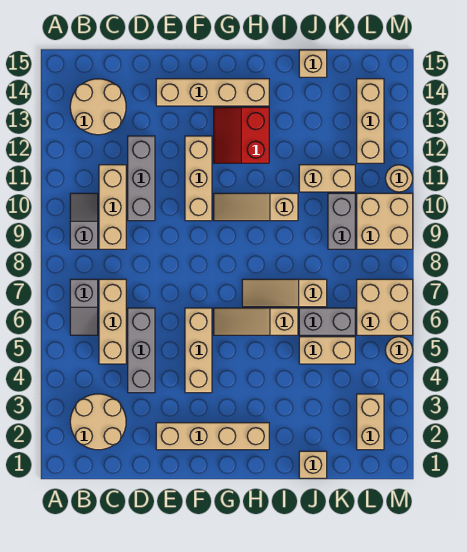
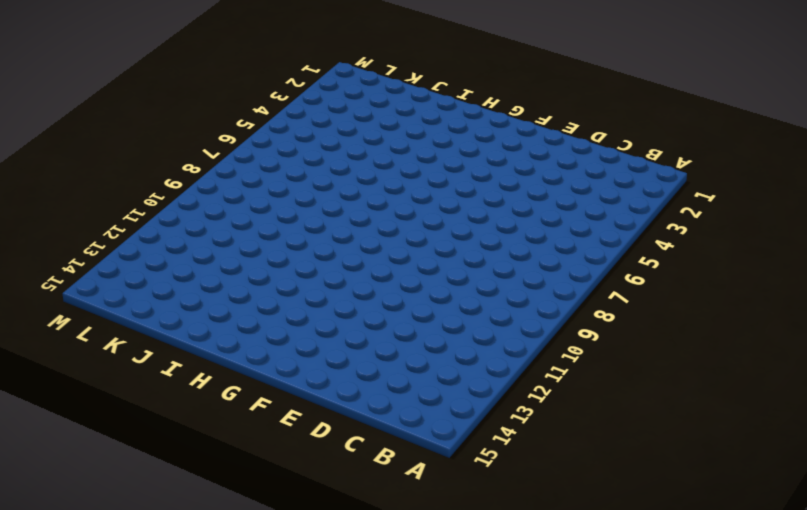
none -> tan round brick B2:C3 level 1
none -> grey slope B6:B7 level 1 top 7
none -> grey slope B9:B10 level 1 top 9

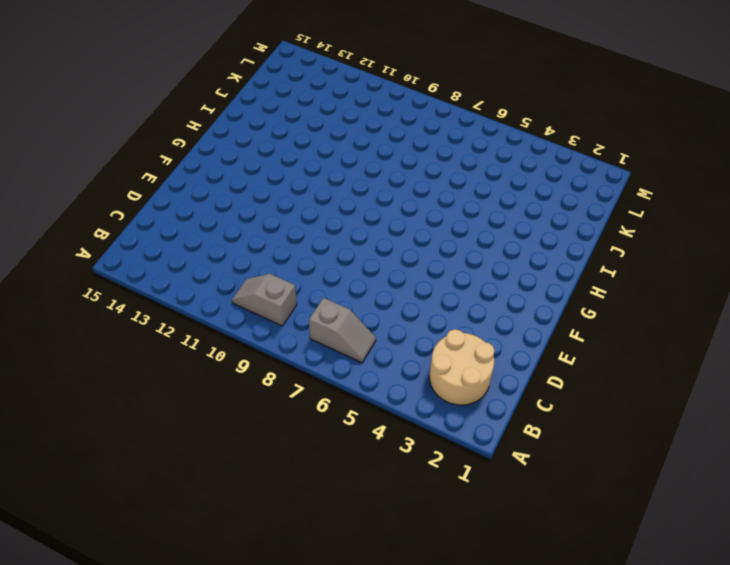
none -> tan round brick B13:C14 level 1
none -> tan brick C5:C7 level 1
none -> tan brick C9:C11 level 1

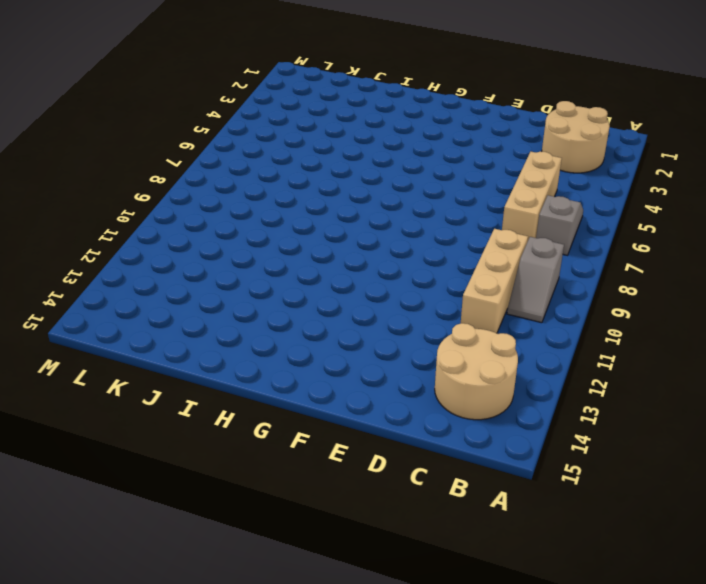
none -> grey brick D4:D6 level 1
none -> grey brick D10:D12 level 1
none -> tan brick E2:H2 level 1

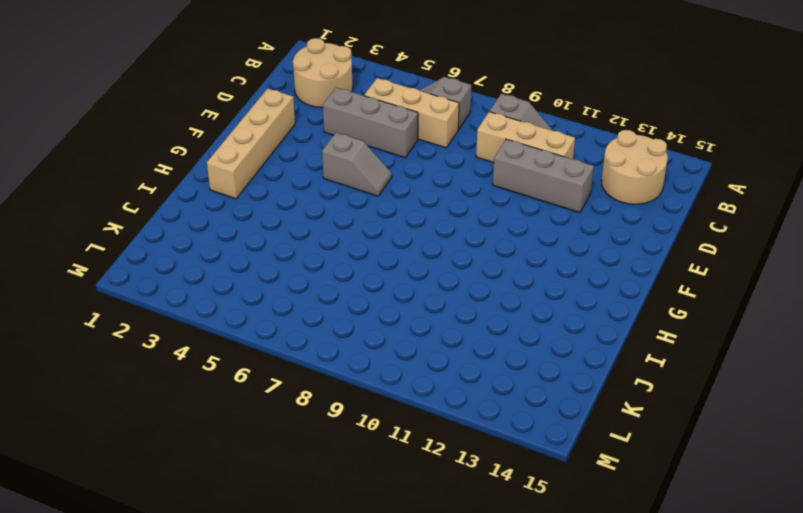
grey slope F5:F6 level 1 top 5 -> tan brick F4:F6 level 1
none -> tan brick E14:H14 level 1
none -> tan brick F10:F12 level 1
none -> tan slope G6:I6 level 1 top I

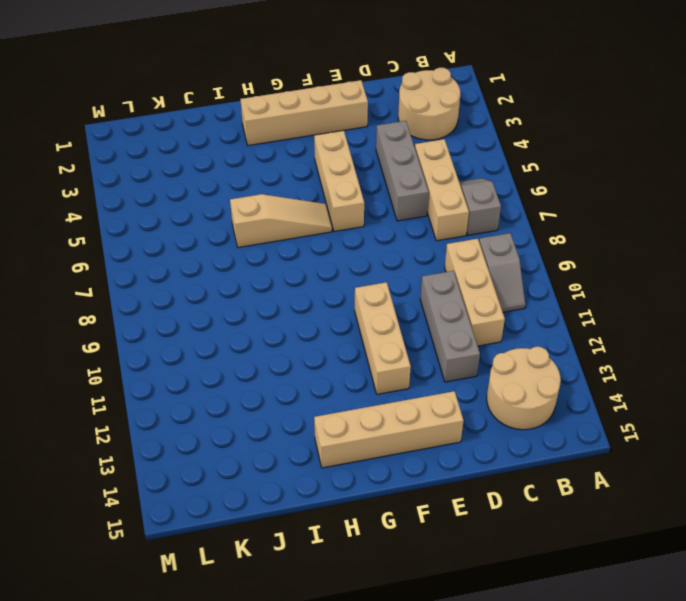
none -> tan slope G10:I10 level 1 top I
none -> red slope G12:H13 level 1 top H
none -> tan slope H7:J7 level 1 top J

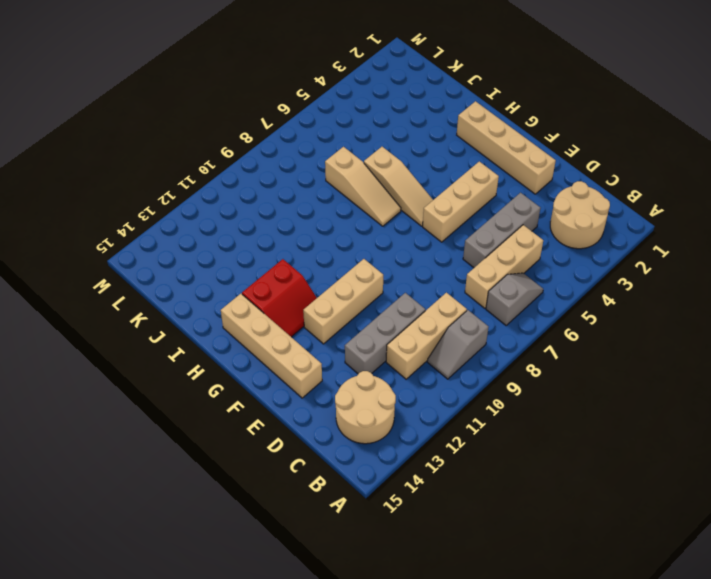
none -> tan slope G10:I10 level 1 top I
none -> tan brick J1 level 1
none -> tan brick J5:K5 level 1

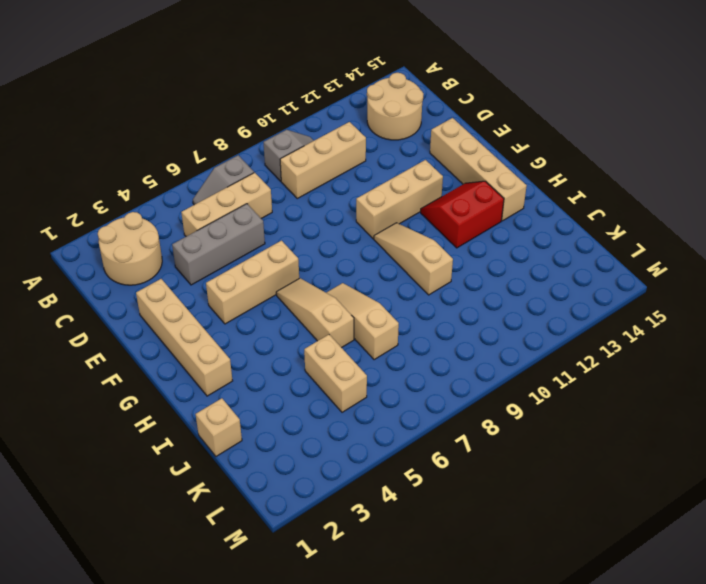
none -> grey brick D10:D12 level 1
none -> grey brick J6:K6 level 1
none -> tan brick J11:K11 level 1

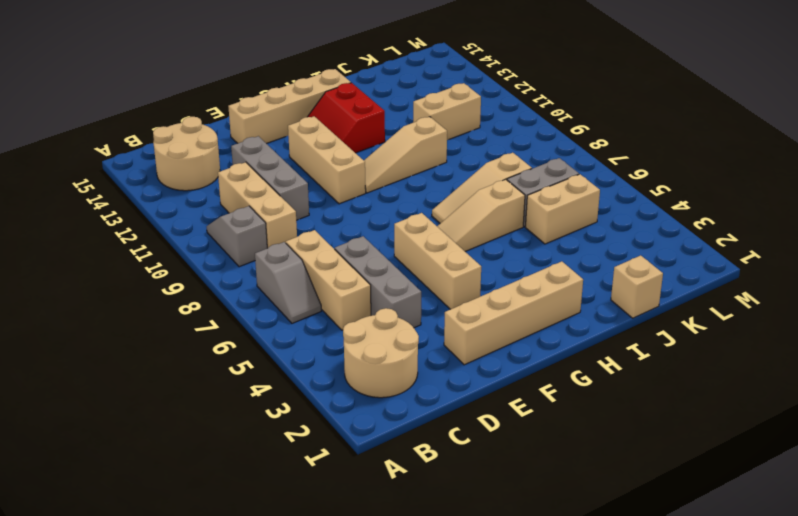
none -> tan brick J15 level 1
none -> grey brick K9:K10 level 1
none -> tan brick L2:L3 level 1

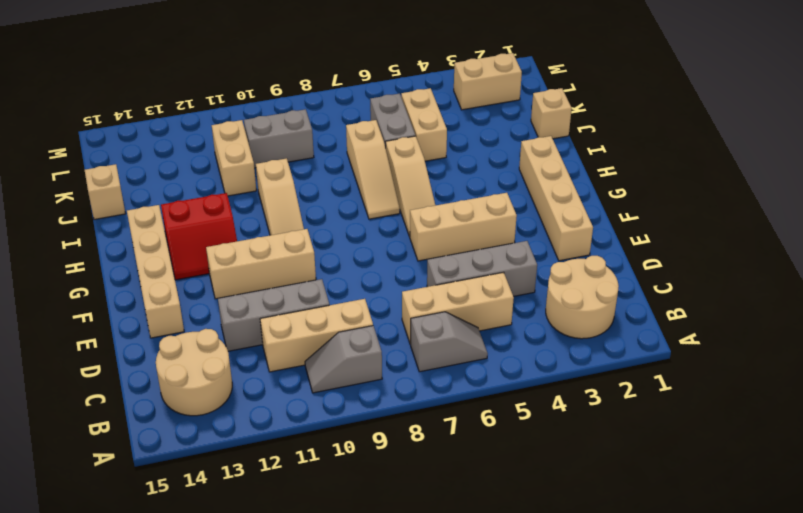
none -> tan brick L6:M7 level 1
none -> tan brick L9:M10 level 1
none -> tan brick L12:L14 level 1

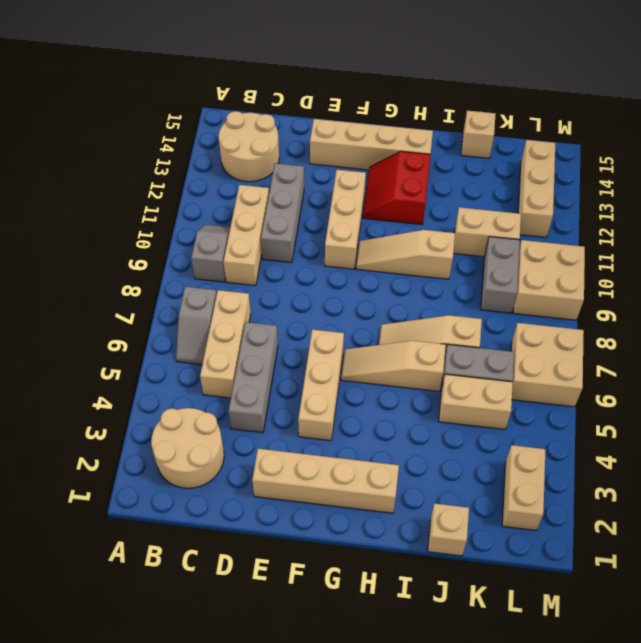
none -> tan round brick M5 level 1
none -> tan round brick M11 level 1

